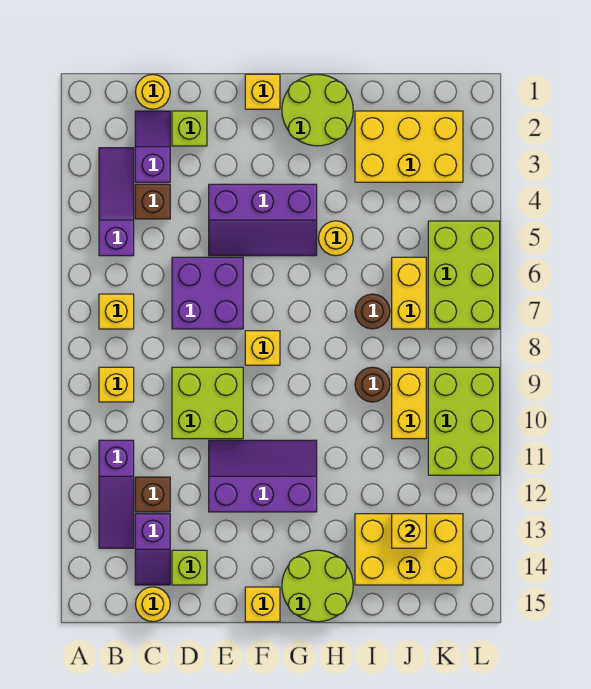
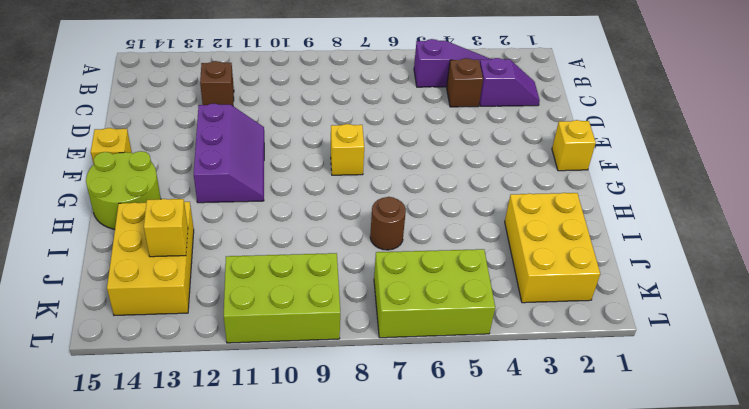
none -> yellow brick B7 level 1
none -> yellow brick B9 level 1
none -> purple slope B11:B13 level 1 top 11
none -> yellow round brick C1 level 1

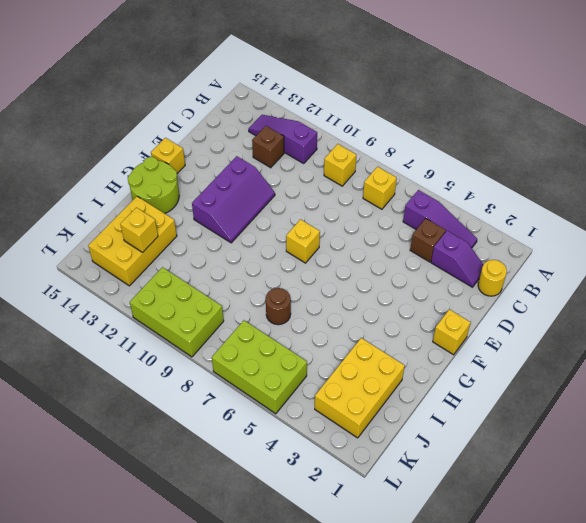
none -> purple slope C13:C14 level 1 top 13
none -> yellow round brick C15 level 1
none -> lime brick D2 level 1
none -> purple brick D6:E7 level 1

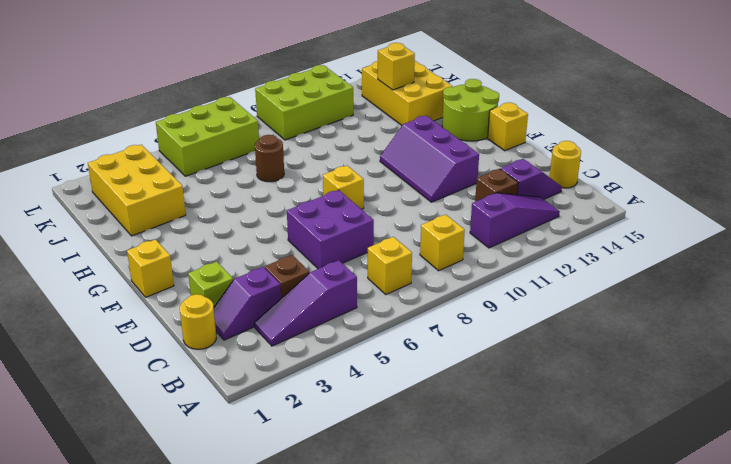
none -> lime brick D9:E10 level 1
none -> lime brick D14 level 1
none -> purple slope E4:G5 level 1 top 4
none -> lime round brick G1:H2 level 1

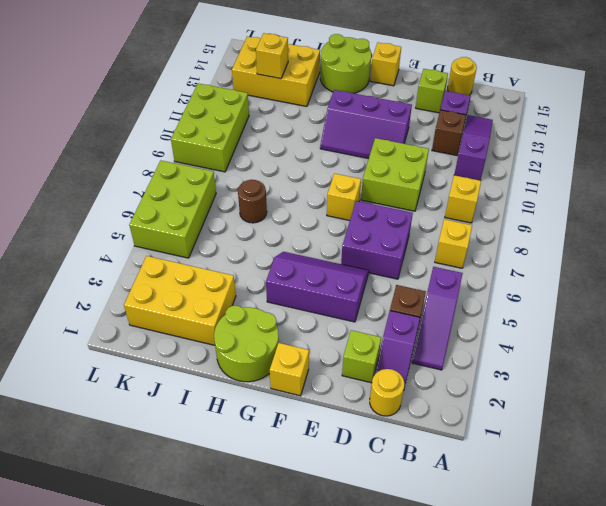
none -> yellow round brick H5 level 1
none -> brown round brick I9 level 1
none -> yellow brick J6:J7 level 1
none -> yellow brick J9:J10 level 1

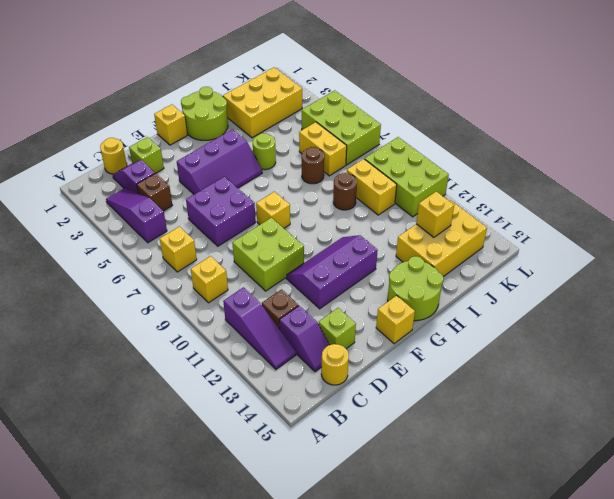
lime round brick H5 level 1 -> yellow round brick H5 level 1

